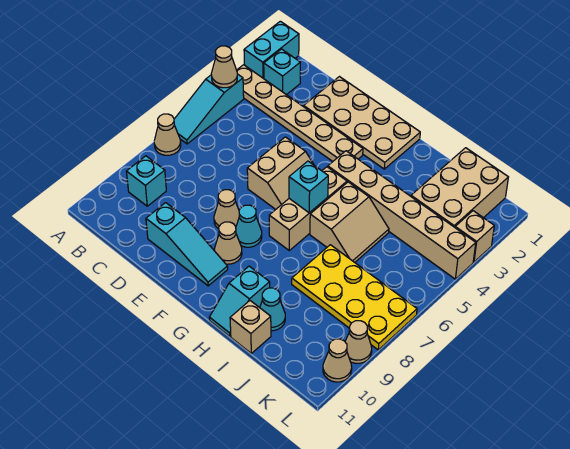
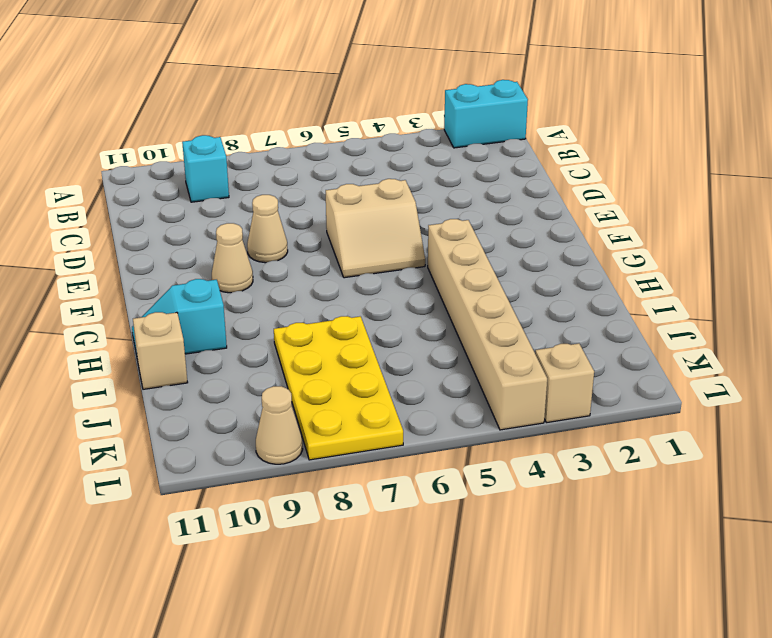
none -> tan plate A3:F3 level 1
none -> cyan slope A4:A6 level 1 top 4
none -> tan cone A7 level 1

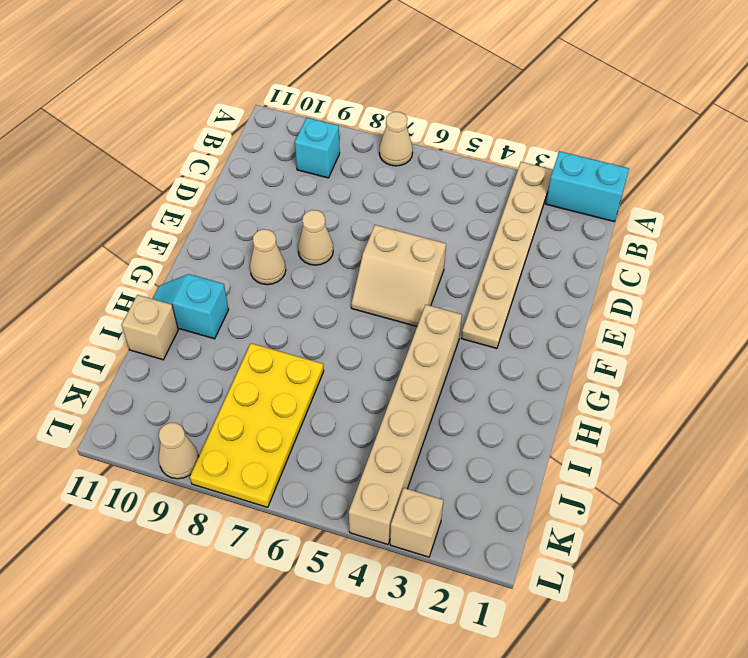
none -> cyan slope A4:A6 level 1 top 4
none -> cyan brick B2 level 1
none -> tan plate D1:G2 level 1

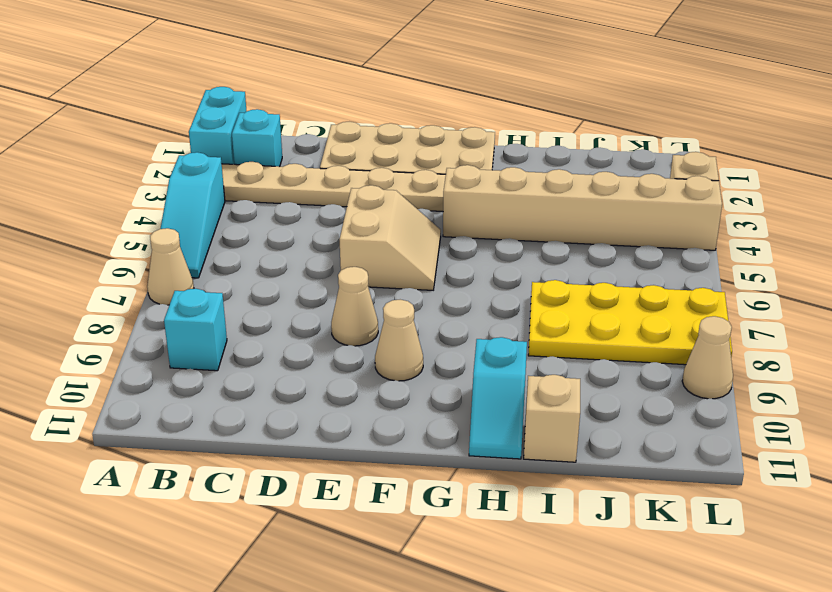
none -> cyan slope D10:F10 level 1 top D
none -> cyan cone F8 level 1
none -> tan brick G5:G7 level 1

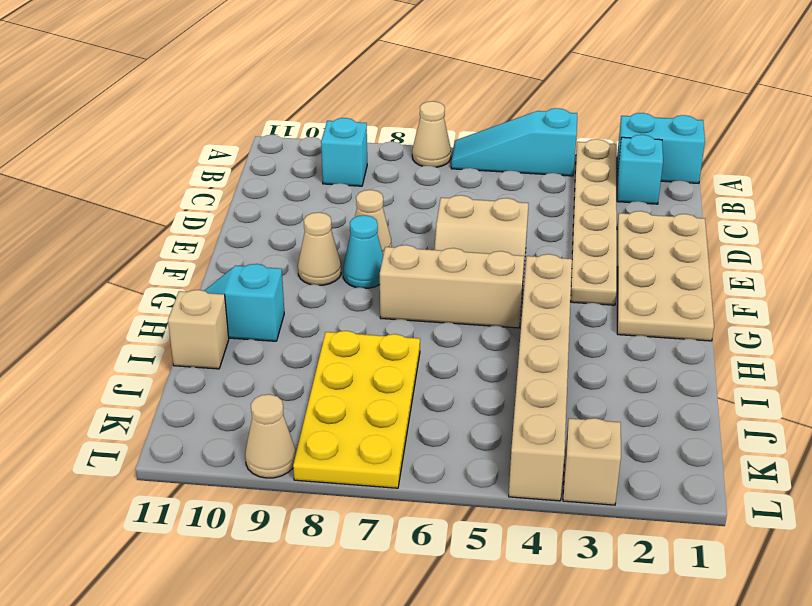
none -> cyan slope D10:F10 level 1 top D
none -> tan slope H5:I6 level 1 top H
none -> cyan cone I10 level 1

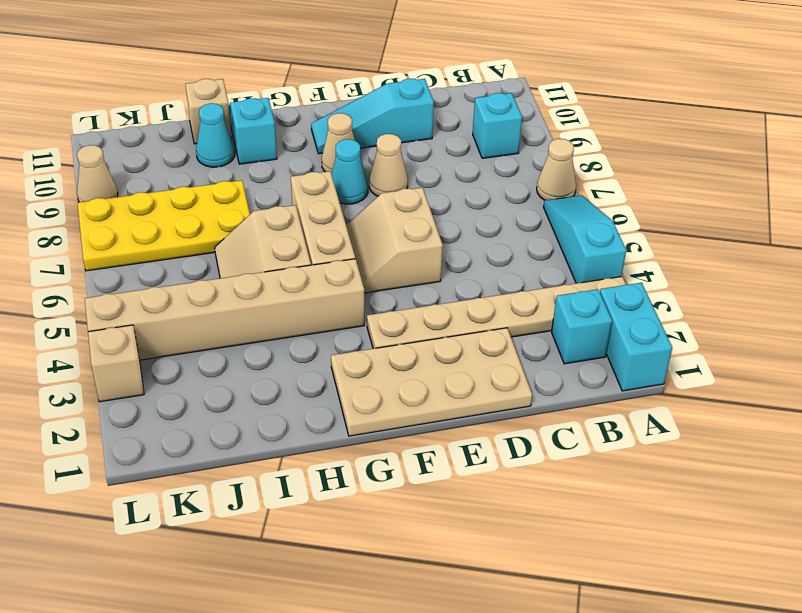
none -> tan brick J1:K3 level 1
none -> tan cone L10 level 1
none -> tan cone A4 level 2

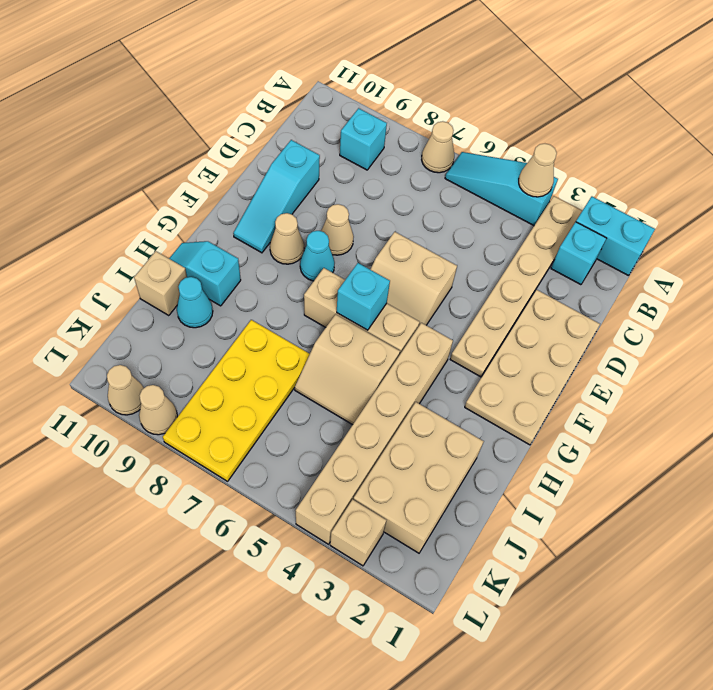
tan brick I2:K3 level 1 -> tan brick J1:K3 level 1

